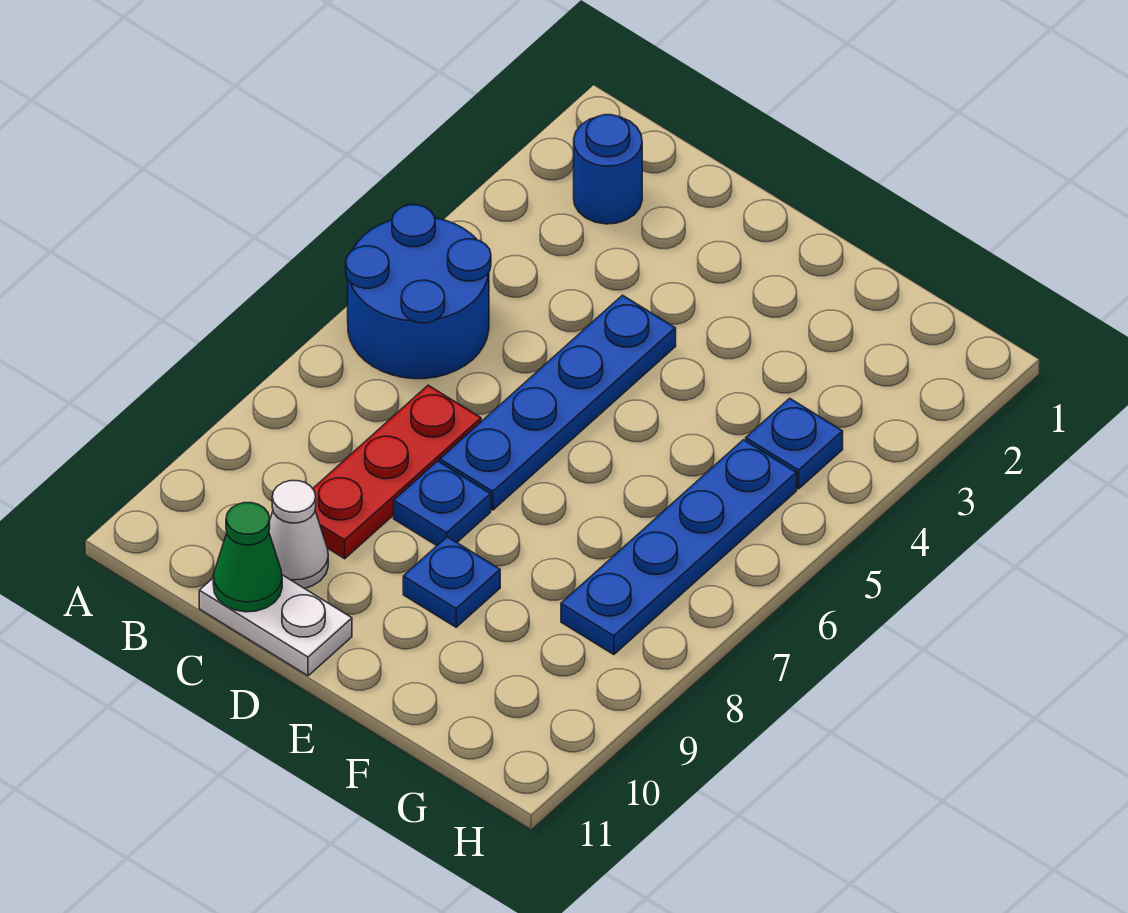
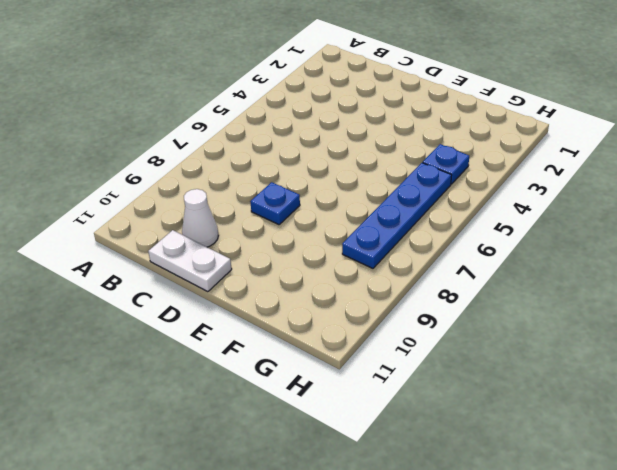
none -> blue round brick A5:B6 level 1
none -> blue round brick B2 level 1

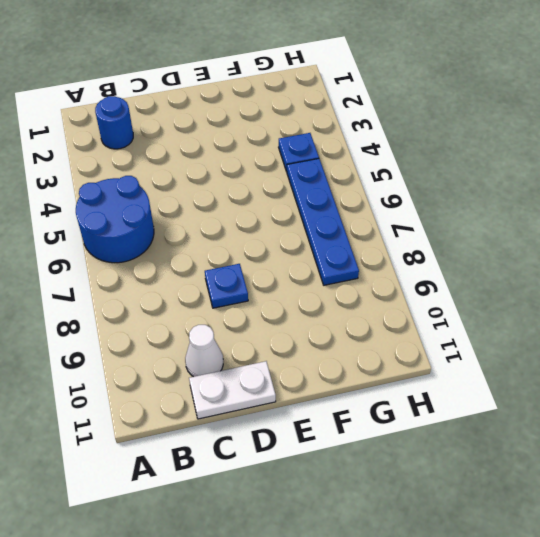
none -> red plate C7:C9 level 1
none -> blue plate D4:D7 level 1

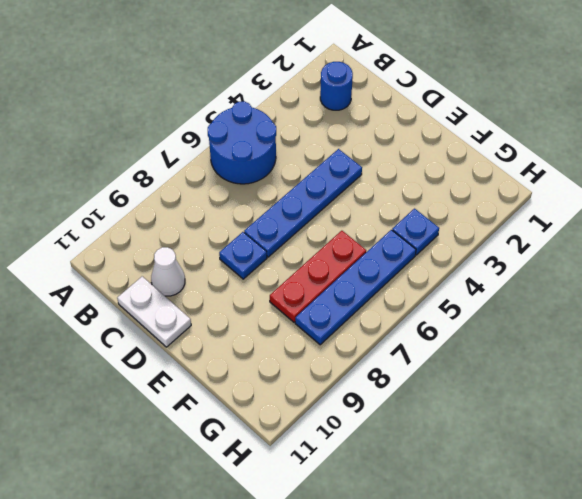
red plate F6:F8 level 1 -> red plate C7:C9 level 1
none -> blue plate E9 level 1
none -> green cone C11 level 2

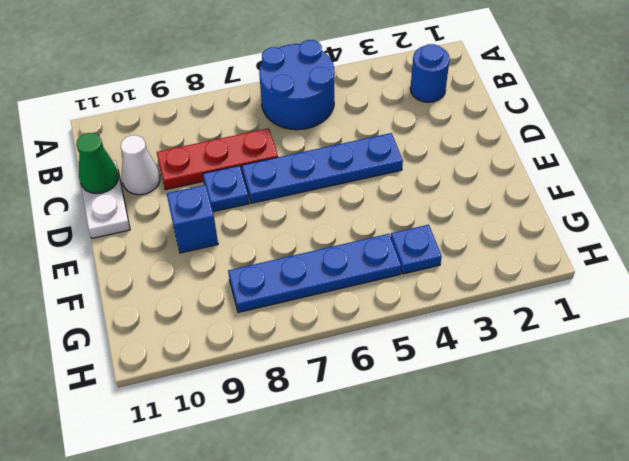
blue brick E9 level 1 -> blue plate E9 level 1

